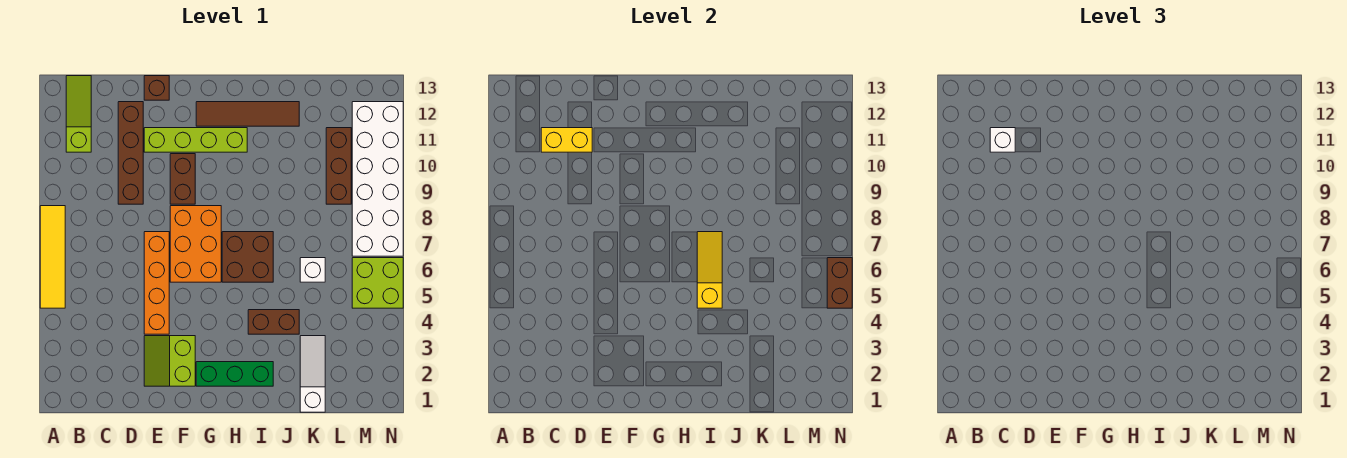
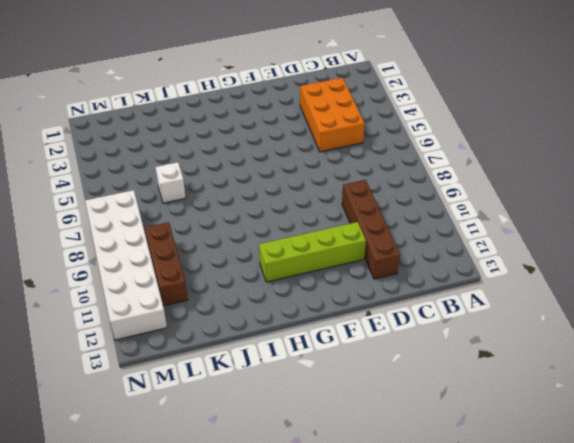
orange brick C3:D5 level 1 -> orange brick F6:G8 level 1
none -> yellow tile A5:A8 level 1
none -> lime slope B11:B13 level 1 top 11
none -> lime slope E2:F3 level 1 top F

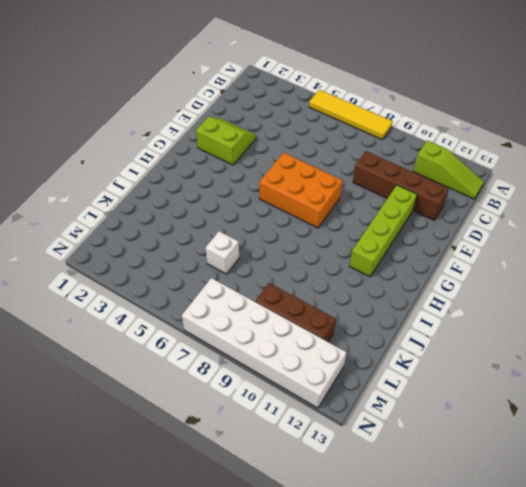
none -> orange brick E4:E7 level 1
none -> brown brick E13 level 1
none -> brown brick F9:F10 level 1

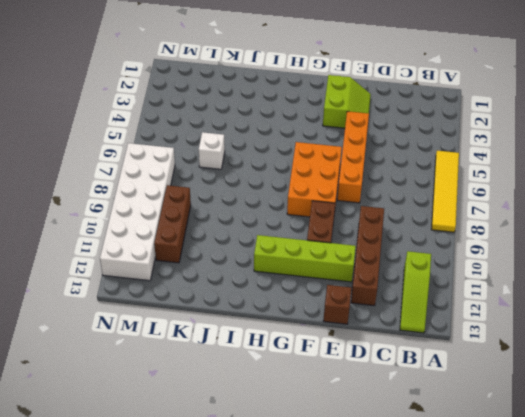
none -> green brick G2:I2 level 1
none -> brown tile G12:J12 level 1
none -> brown brick H6:I7 level 1

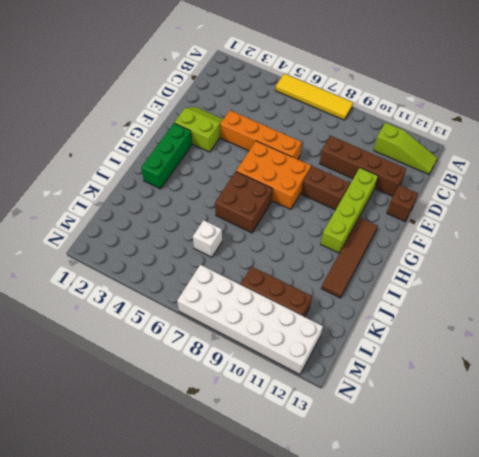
none -> brown brick I4:J4 level 1
none -> white slope K1:K3 level 1 top 1
none -> lime brick M5:N6 level 1

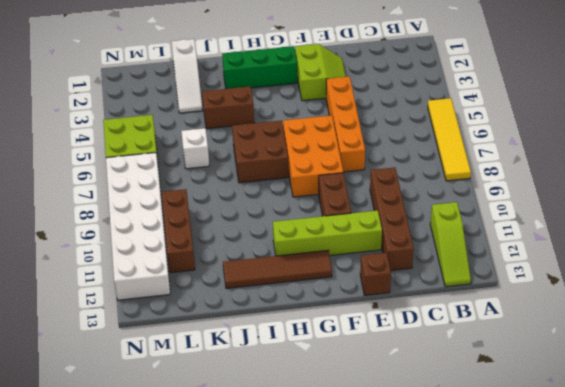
none -> yellow brick C11:D11 level 2
none -> yellow slope I5:I7 level 2 top 5
none -> brown brick N5:N6 level 2

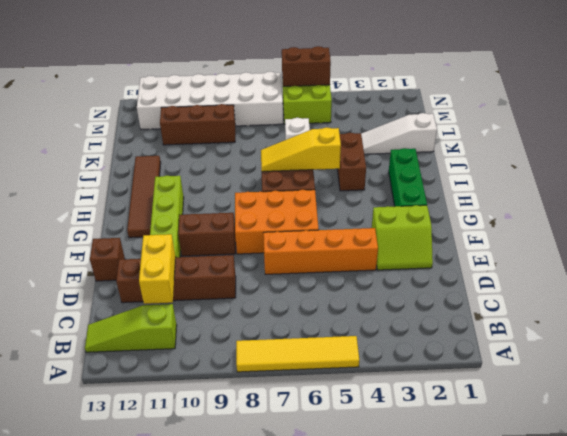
none -> white brick C11 level 3

